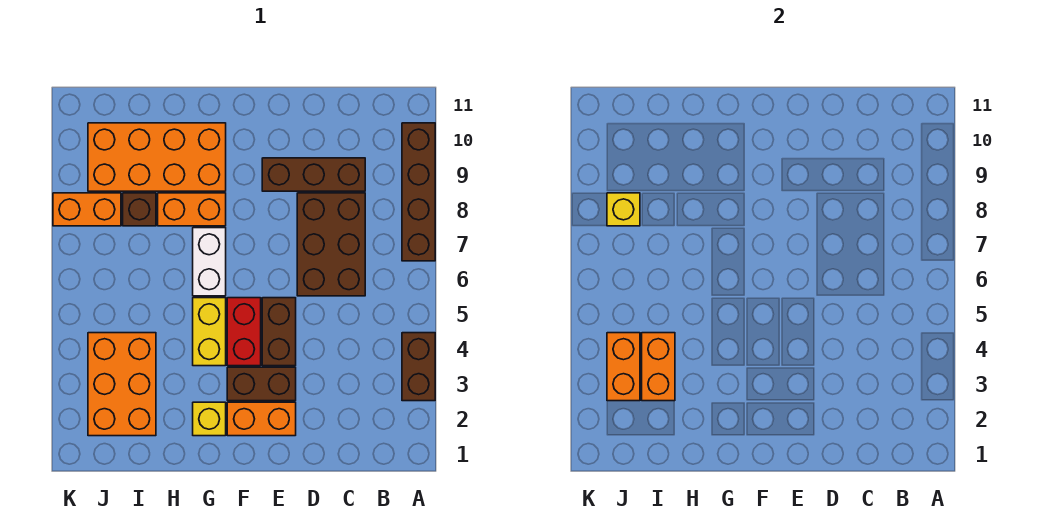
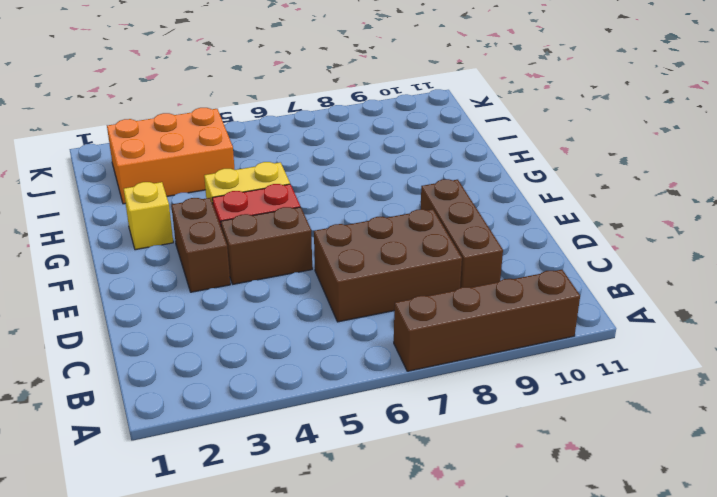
none -> brown brick A3:A4 level 1
none -> orange brick E2:F2 level 1
none -> white brick G6:G7 level 1

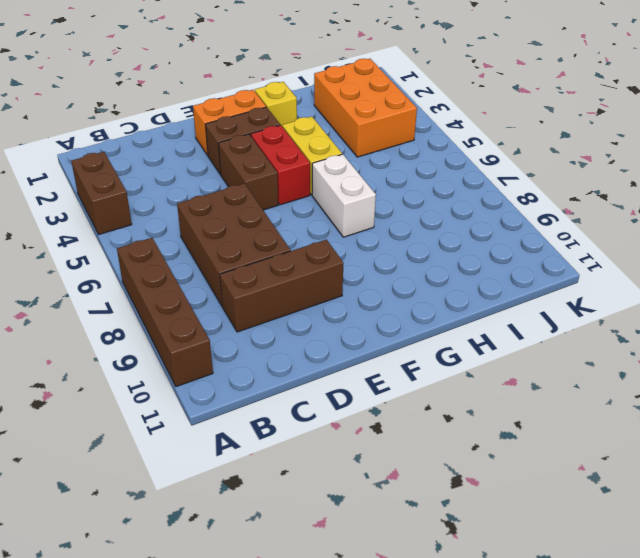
none -> orange brick G8:H8 level 1
none -> orange brick G9:J10 level 1
none -> brown brick I8 level 1

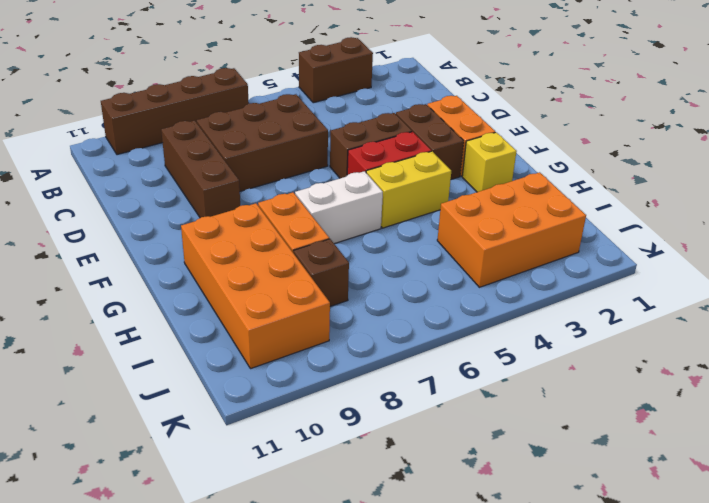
none -> orange brick J8:K8 level 1
none -> orange brick I3:I4 level 2
none -> orange brick J3:J4 level 2

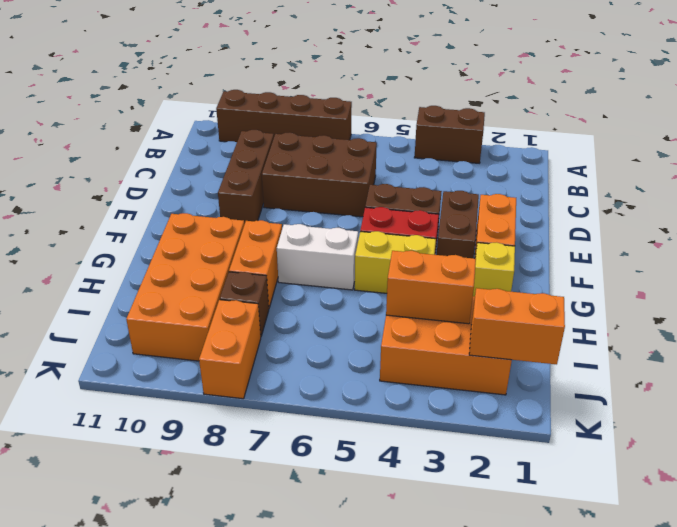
orange brick J1:J2 level 2 -> orange brick J3:J4 level 2
none -> yellow brick J8 level 2

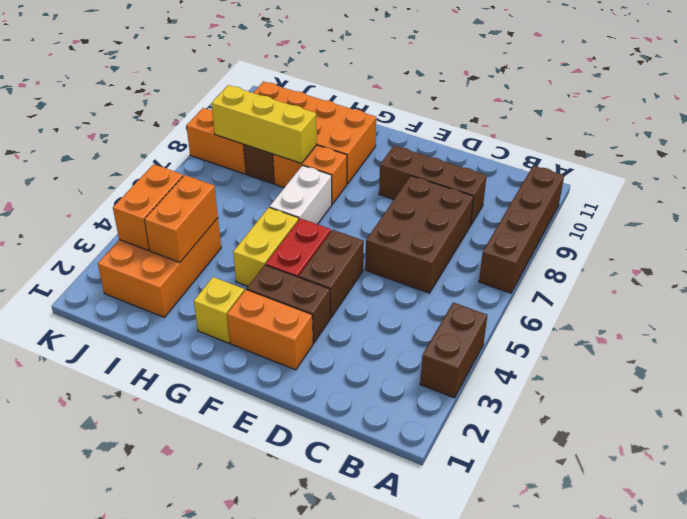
yellow brick H8:J8 level 2 -> yellow brick J8 level 2

